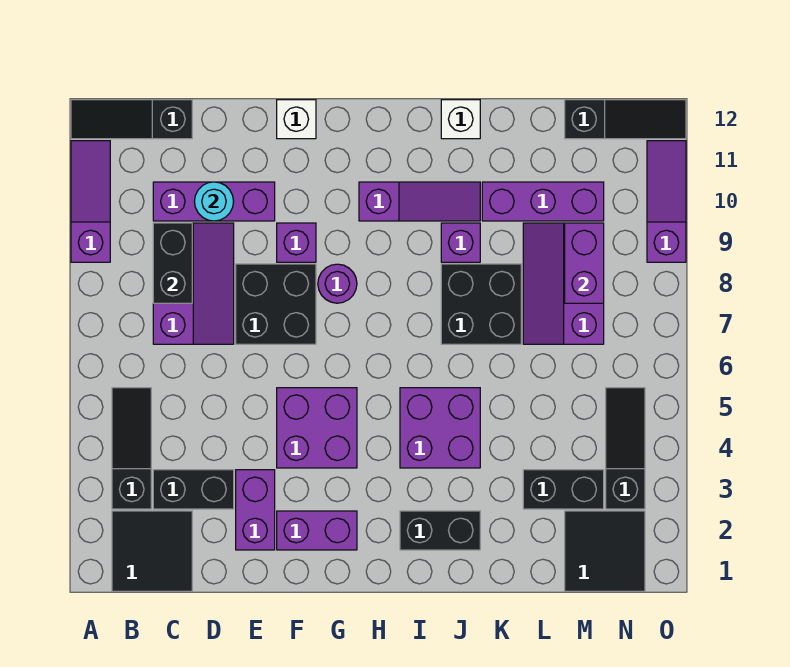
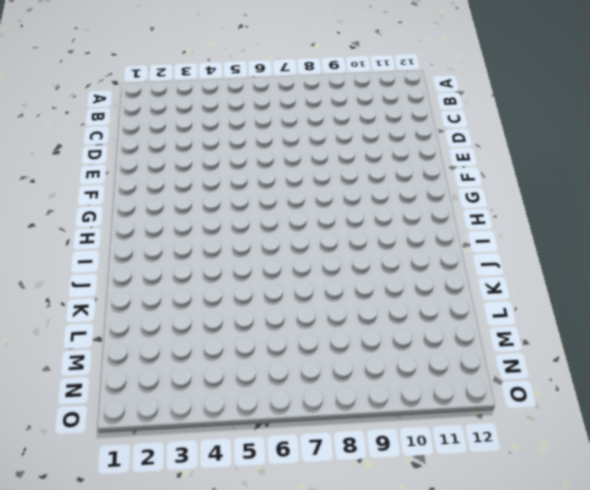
none -> purple slope A9:A11 level 1 top 9
none -> black slope A12:C12 level 1 top C
none -> black tile B1:C2 level 1
none -> black slope B3:B5 level 1 top 3

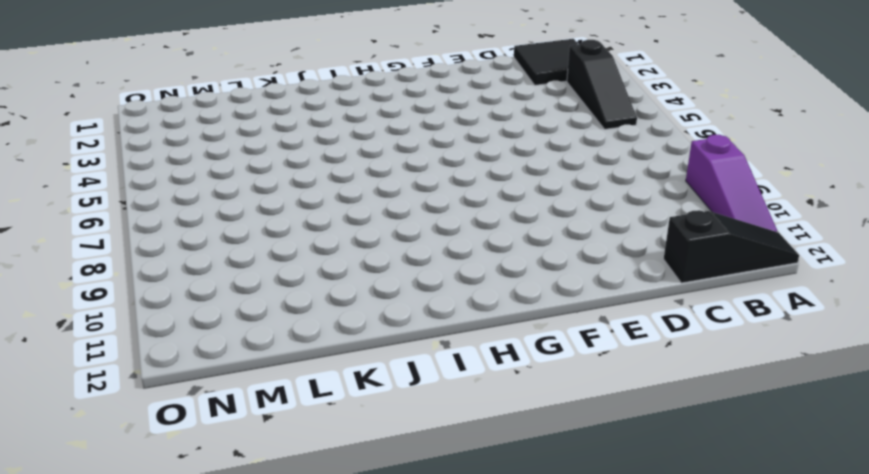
none -> black brick C3:D3 level 1
none -> purple slope C7:D9 level 1 top C
none -> purple brick C10:E10 level 1
none -> purple brick E2:E3 level 1

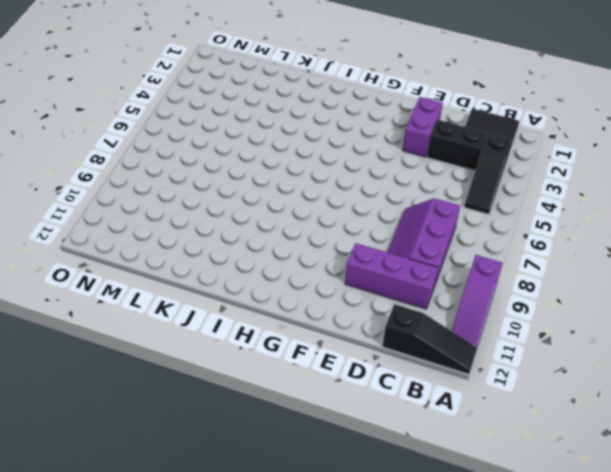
none -> black brick E7:F8 level 1
none -> purple brick F2:G2 level 1
none -> purple brick F4:G5 level 1
none -> purple brick F9 level 1

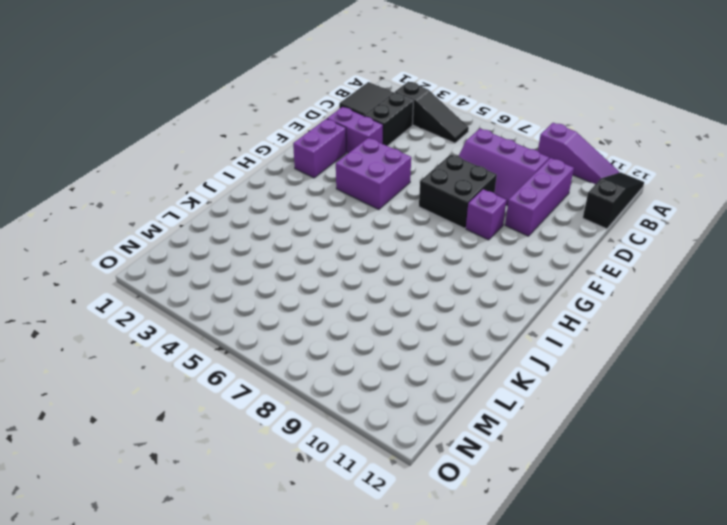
none -> white brick F12 level 1
none -> purple round brick G8 level 1
none -> purple slope H10:J10 level 1 top H
none -> black brick I2:J2 level 1

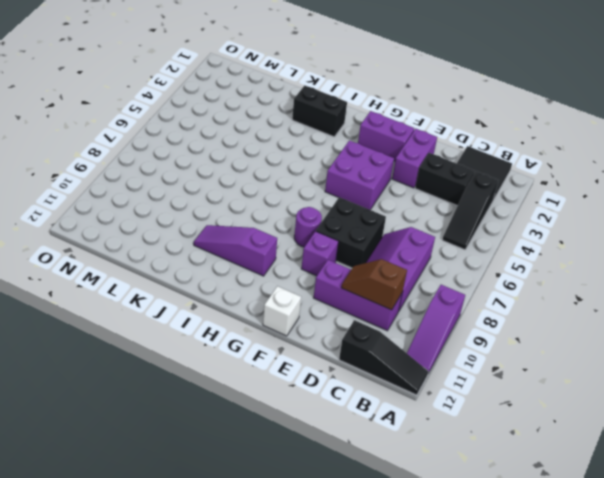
brown slope C10:D10 level 2 top C -> cyan round brick D10 level 2
none -> purple brick I4:J5 level 1
none -> black brick J7:K8 level 1
none -> purple brick J9 level 1
none -> white brick J12 level 1

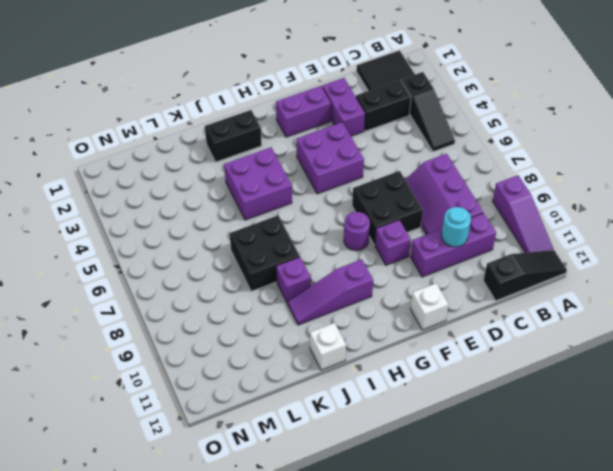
none -> purple brick K10:M10 level 1
none -> black brick L3:M3 level 1
none -> purple slope L7:M9 level 1 top M
none -> black tile M1:N2 level 1

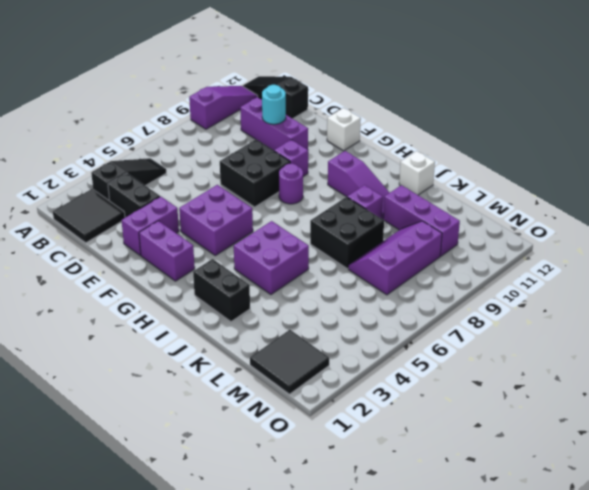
none -> purple slope C7:D9 level 1 top C
none -> black brick L3:M3 level 1
none -> black slope M12:O12 level 1 top M
none -> black slope N3:N5 level 1 top 3

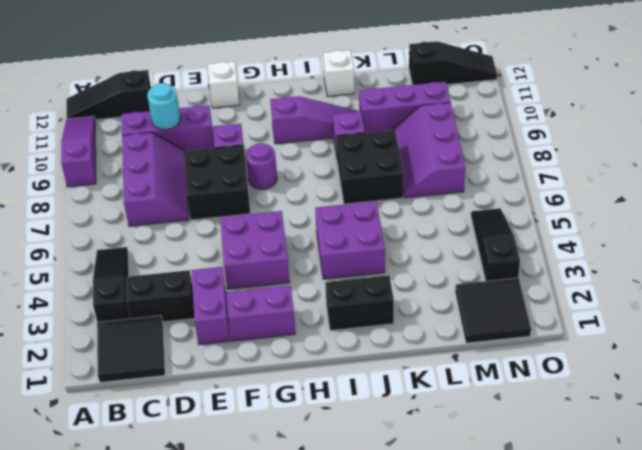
none -> black brick L3:M3 level 1
none -> purple slope O9:O11 level 1 top 9
none -> black brick C8:C9 level 2
none -> purple brick M8:M9 level 2

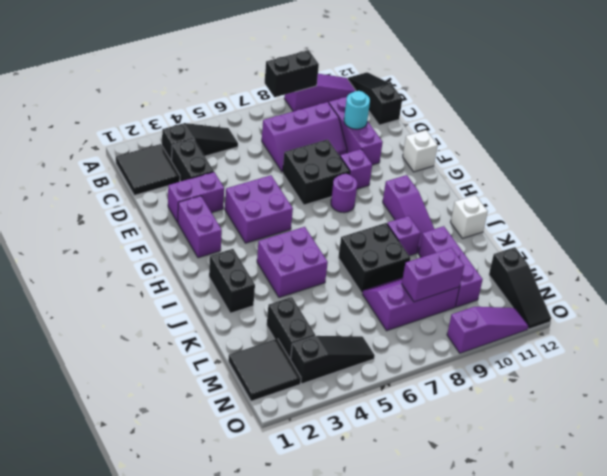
black brick A8:A9 level 2 -> black brick C8:C9 level 2

